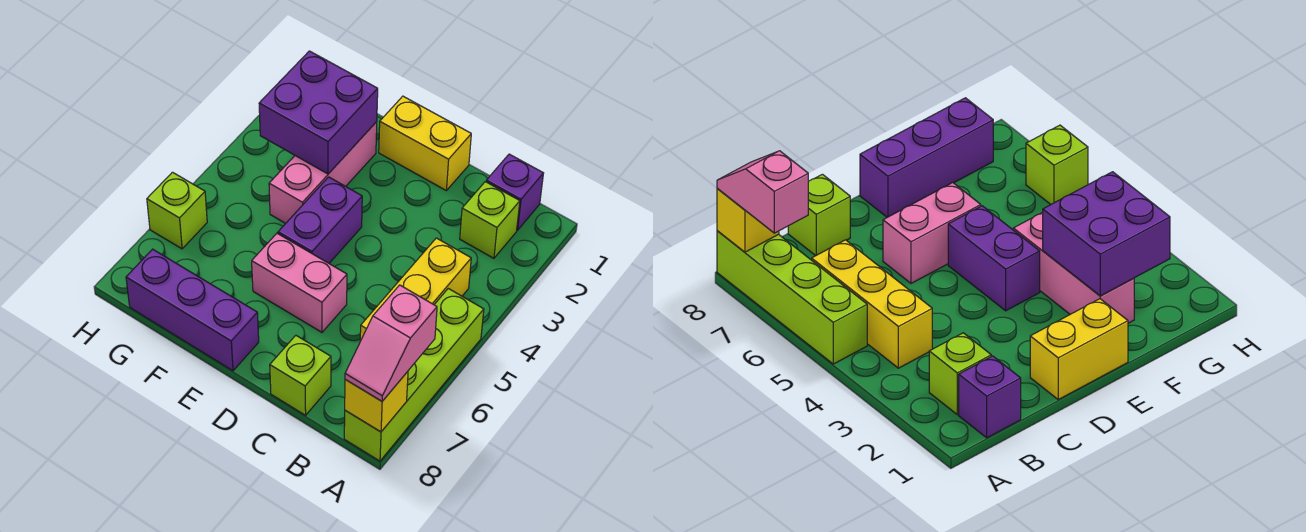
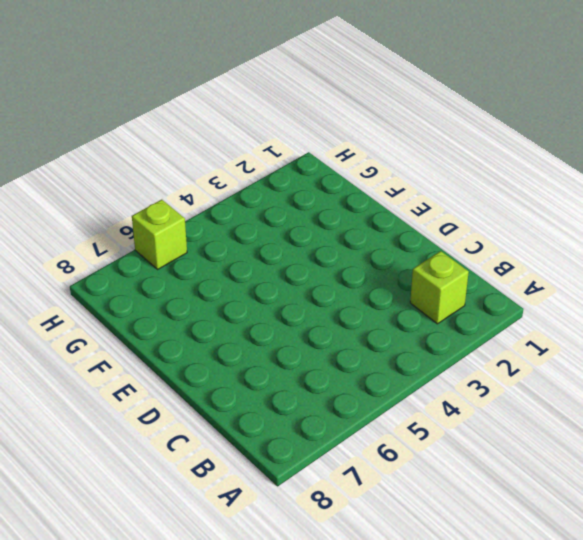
none -> lime brick A5:A8 level 1
none -> purple brick B1 level 1
none -> yellow brick B4:B6 level 1

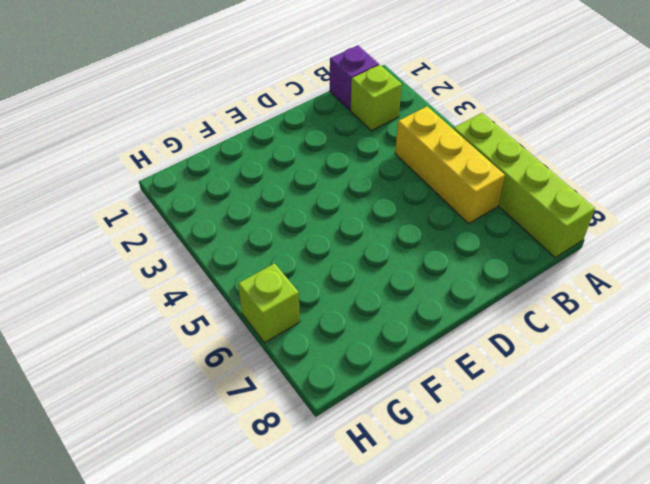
none -> lime brick C8 level 1
none -> yellow brick D1:E1 level 1
none -> pink brick D6:E6 level 1

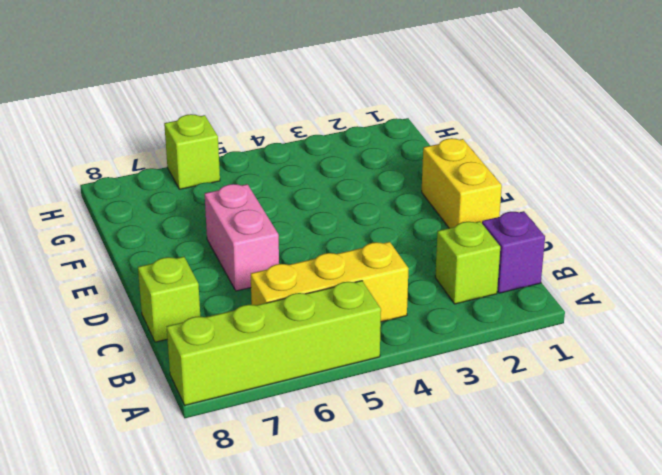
none -> purple brick E4:E5 level 1
none -> purple brick E8:G8 level 1
none -> pink brick F2:F4 level 1

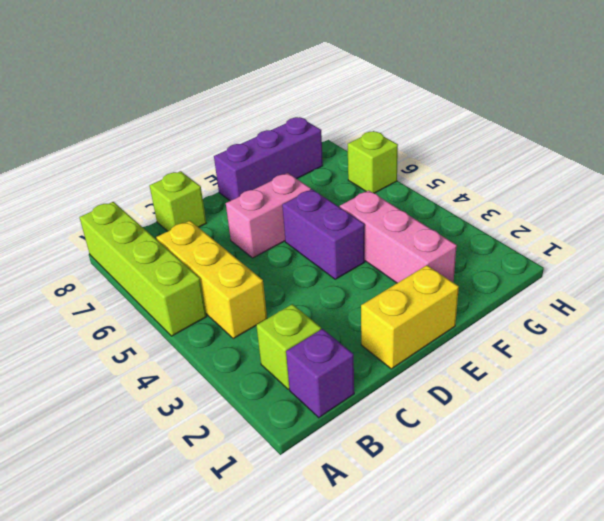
none -> yellow brick A8 level 2
none -> purple brick F2:G3 level 2
none -> pink slope A7:A8 level 3 top 7

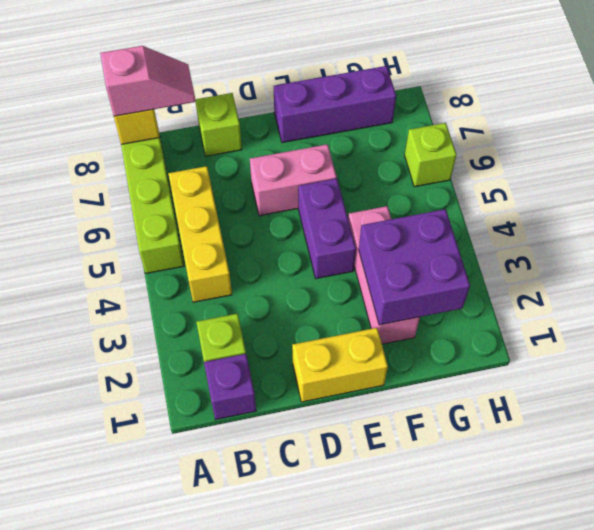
pink slope A8:B8 level 3 top A -> pink slope A7:A8 level 3 top 7

